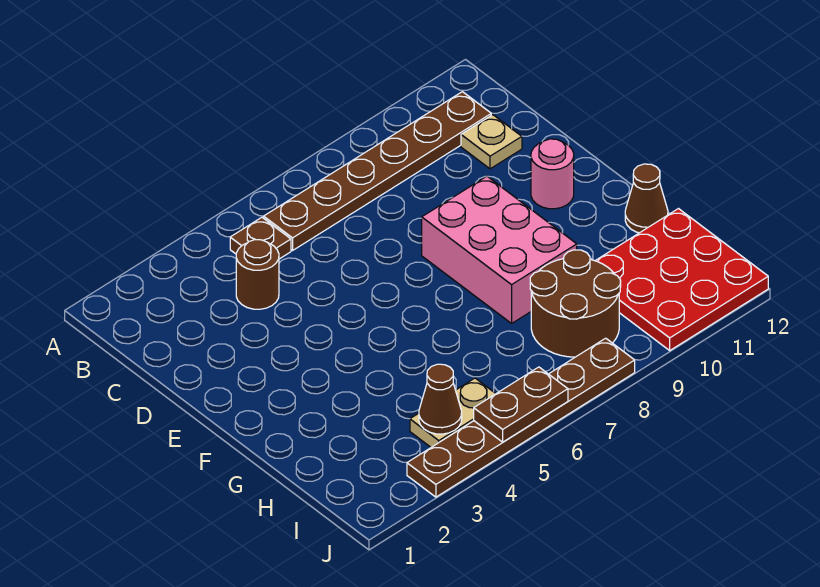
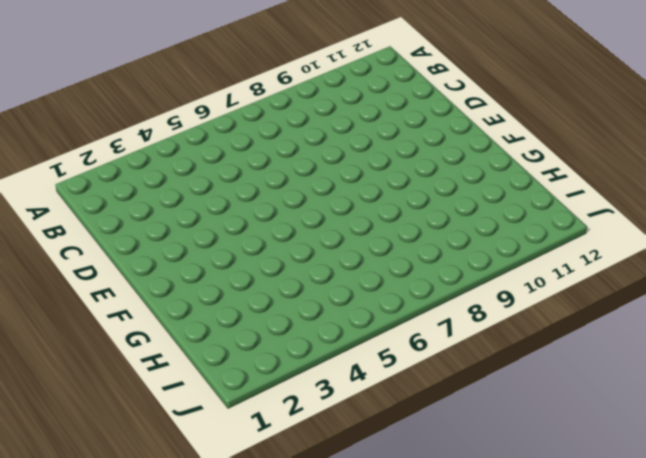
none -> brown plate B5 level 1
none -> brown plate B6:B11 level 1
none -> brown round brick C4 level 1

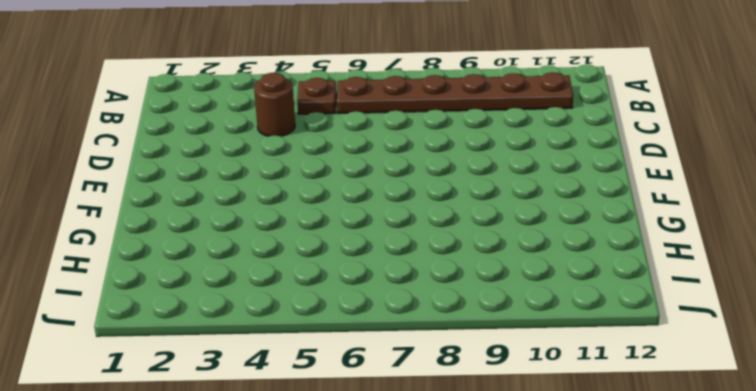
none -> tan plate C11 level 1
none -> pink brick E8:G9 level 1
none -> pink round brick E11 level 1

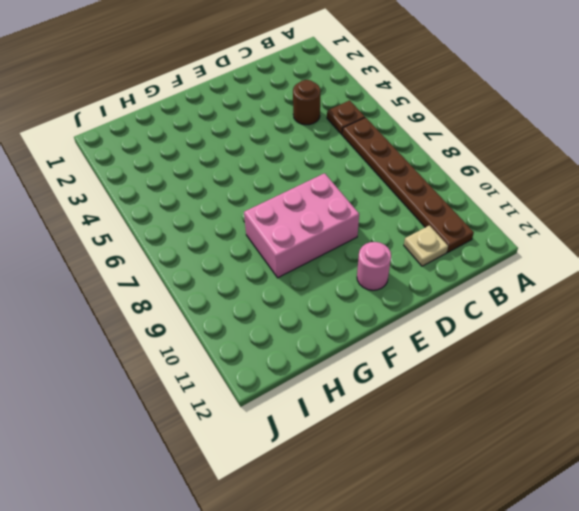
none -> brown cone G12 level 1
none -> brown round brick H8:I9 level 1
none -> red plate H10:J12 level 1

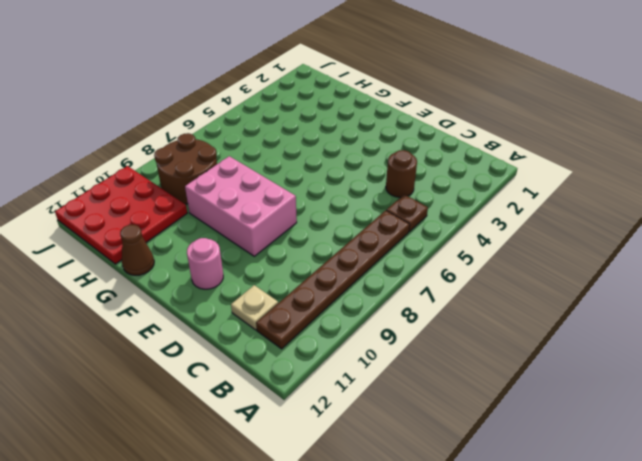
none -> tan plate I4:I5 level 1
none -> brown plate J3:J8 level 1
none -> brown cone I4 level 2

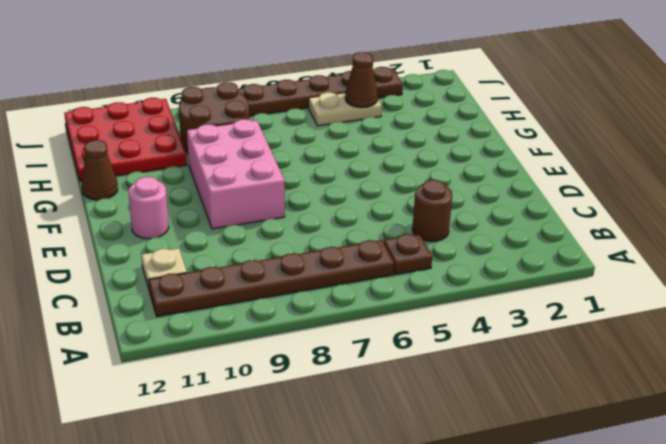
none -> brown plate J5:J6 level 2

